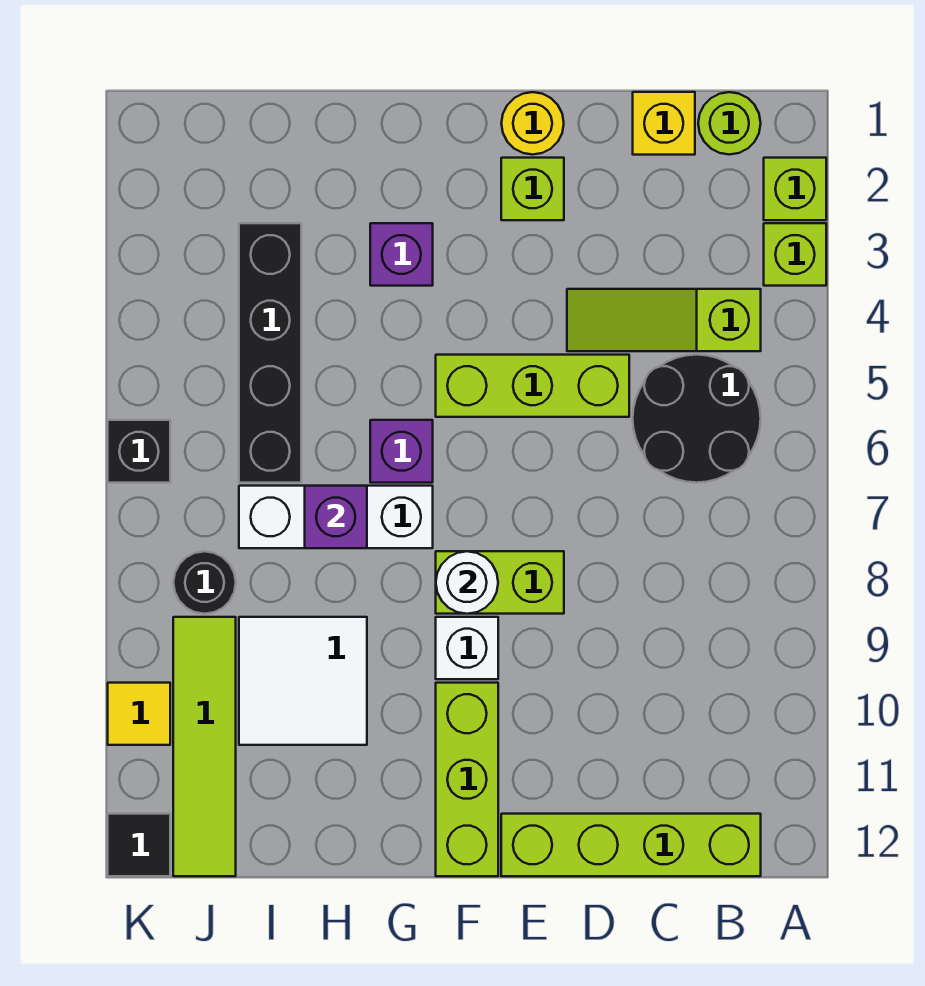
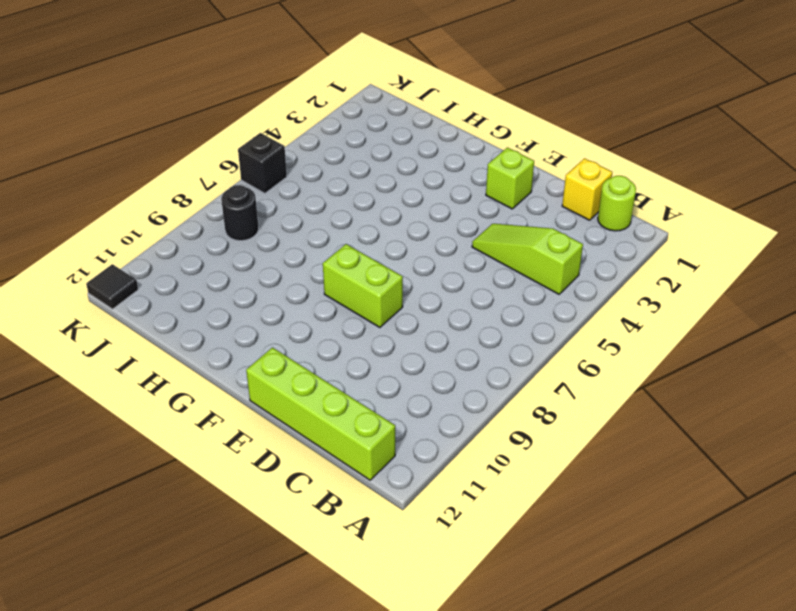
none -> lime brick A2 level 1
none -> lime brick A3 level 1
none -> black round brick B5:C6 level 1

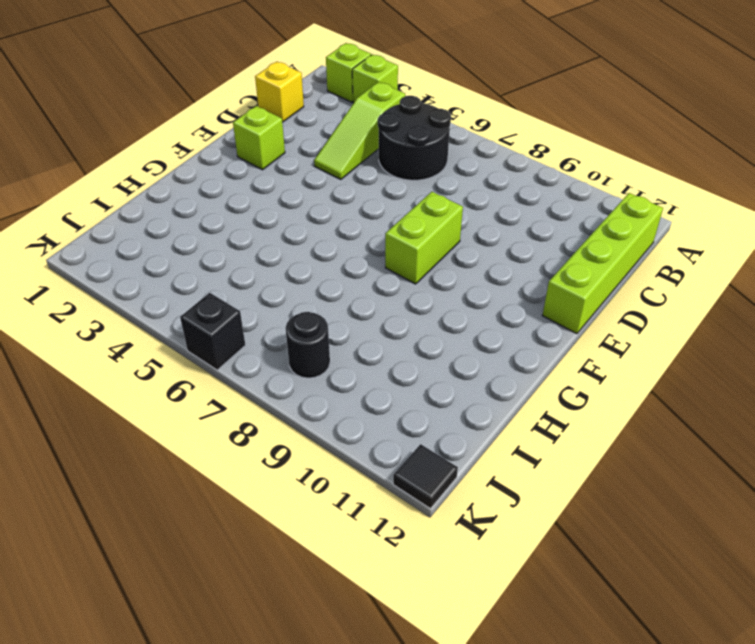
none -> lime round brick B1 level 1
none -> lime brick D5:F5 level 1
none -> yellow round brick E1 level 1

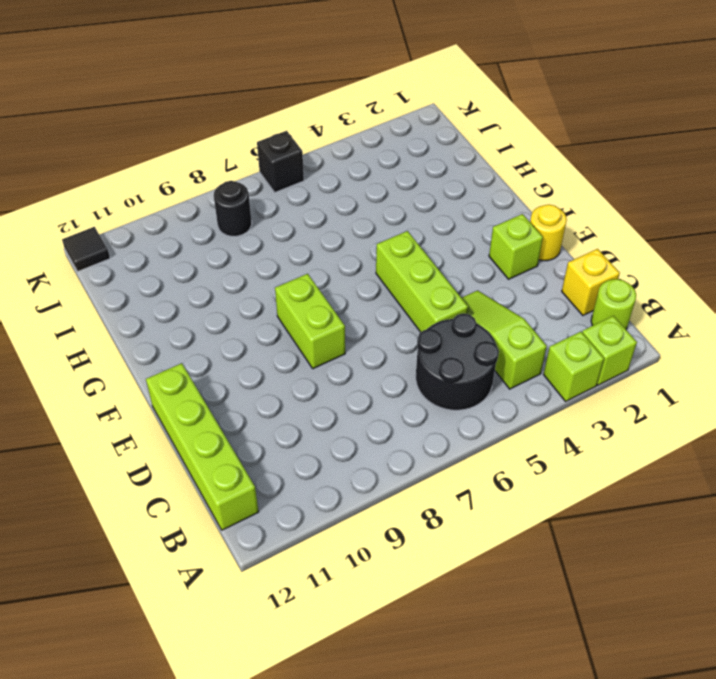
none -> white brick F9 level 1
none -> lime brick F10:F12 level 1
none -> purple brick G3 level 1

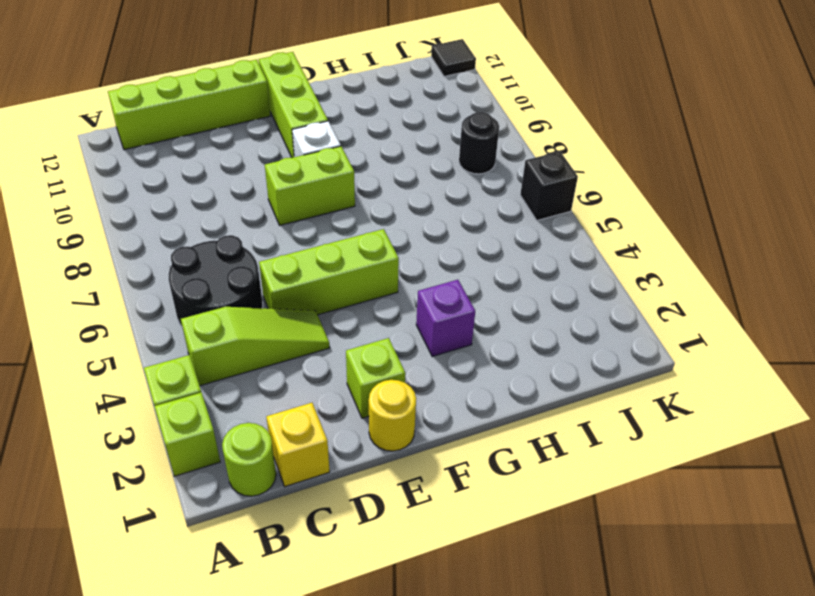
none -> purple brick G6 level 1
none -> white brick G7:I7 level 1
none -> white tile H9:I10 level 1

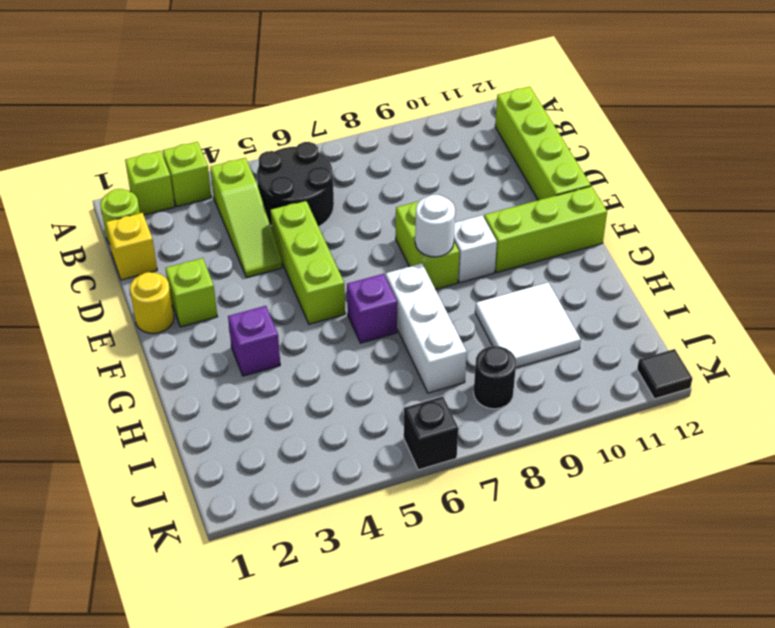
none -> black brick I3:I6 level 1
none -> lime tile J9:J12 level 1
none -> yellow tile K10 level 1

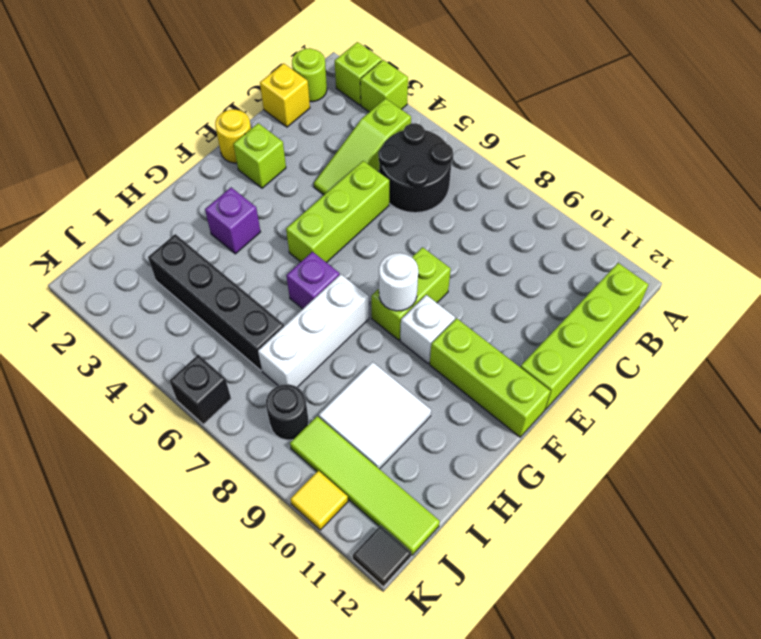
none -> purple brick H7 level 2

